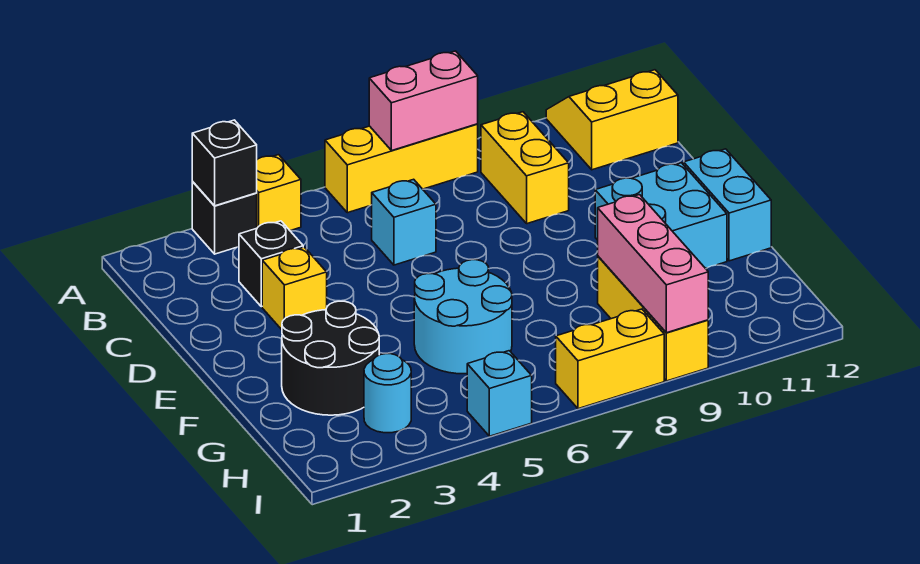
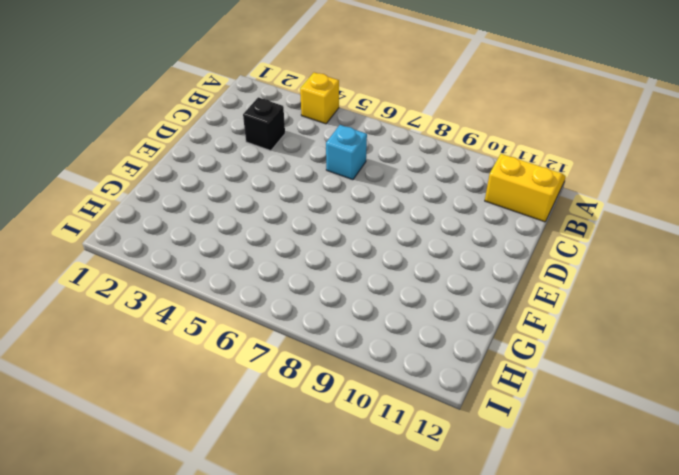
none -> black brick A3 level 1
none -> yellow brick A6:A8 level 1
none -> yellow brick B9:C9 level 1

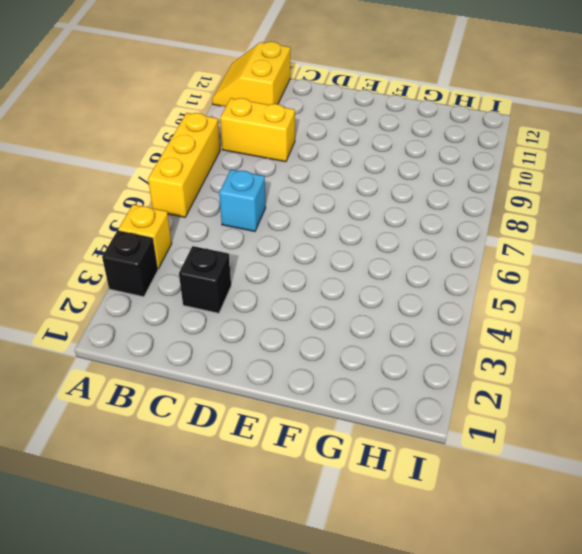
none -> yellow brick D3 level 1
none -> cyan brick E10:F11 level 1
none -> cyan brick E12:F12 level 1

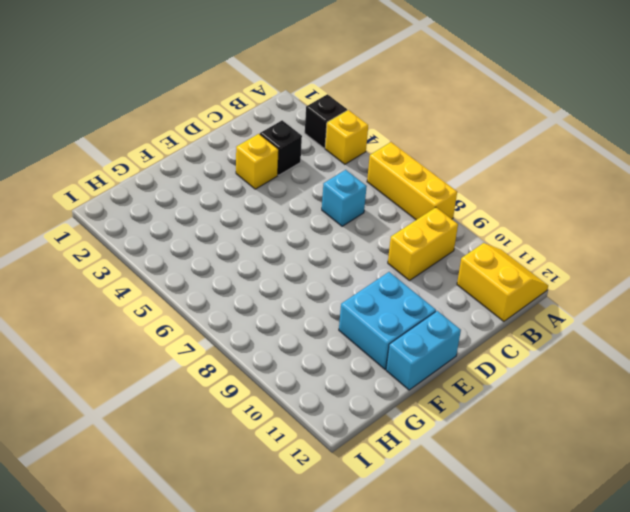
none -> black round brick F2:G3 level 1
none -> cyan round brick F5:G6 level 1
none -> yellow brick G9:I9 level 1

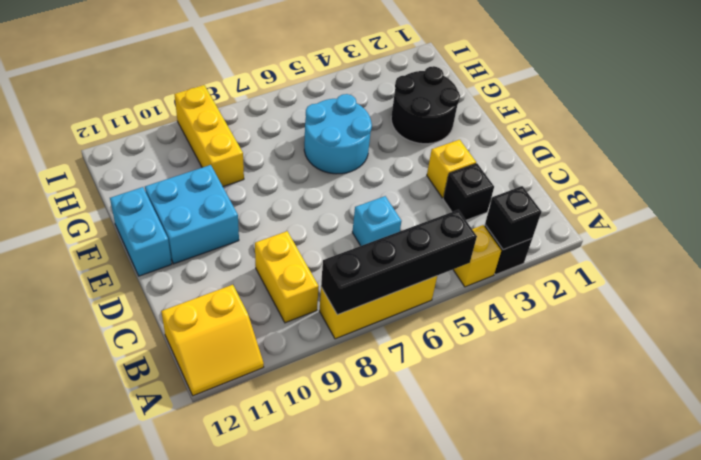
black brick A5:A8 level 2 -> pink brick A7:A8 level 2
none -> cyan round brick H3 level 1
none -> cyan brick I5 level 1
none -> yellow brick I7:I8 level 1

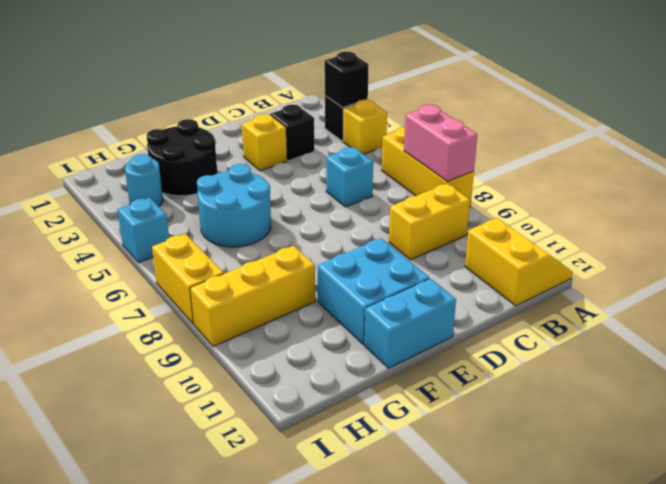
none -> pink brick G9:I9 level 2

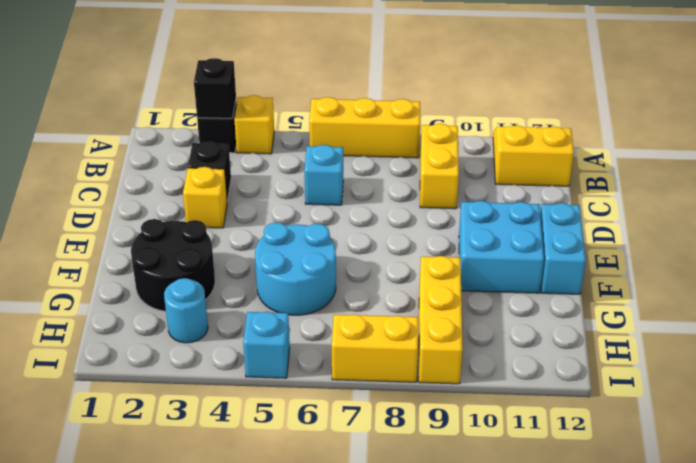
none -> pink brick A7:A8 level 2
none -> pink brick G9:I9 level 2

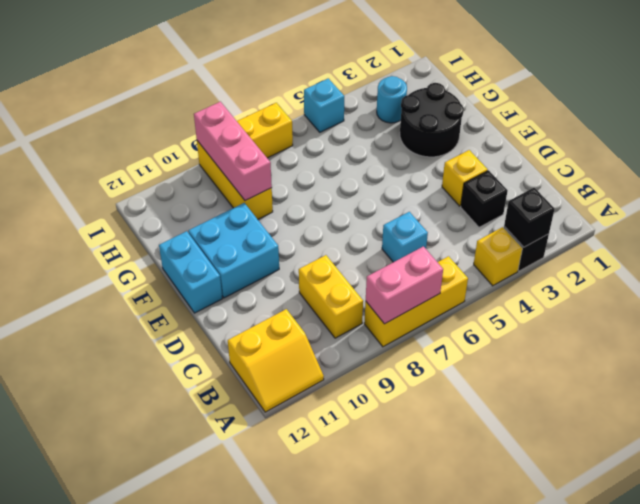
none -> cyan round brick F5:G6 level 1

